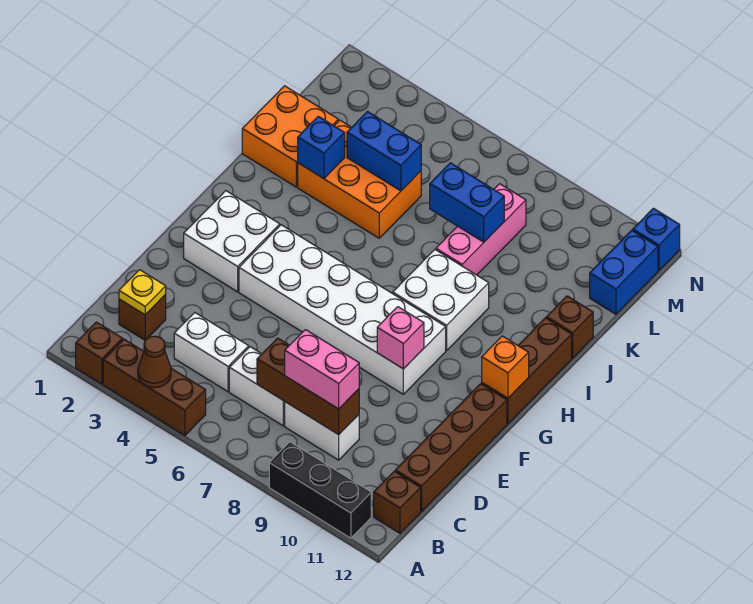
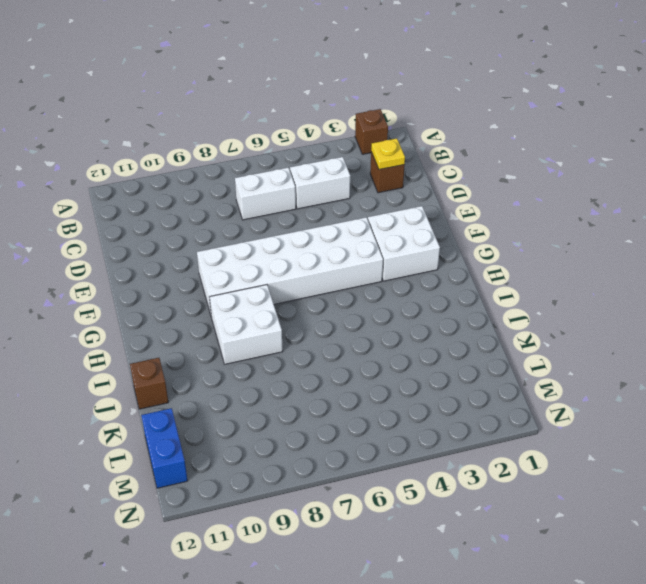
none -> brown brick A3:A5 level 1
none -> black brick A9:A11 level 1
none -> brown brick B12 level 1

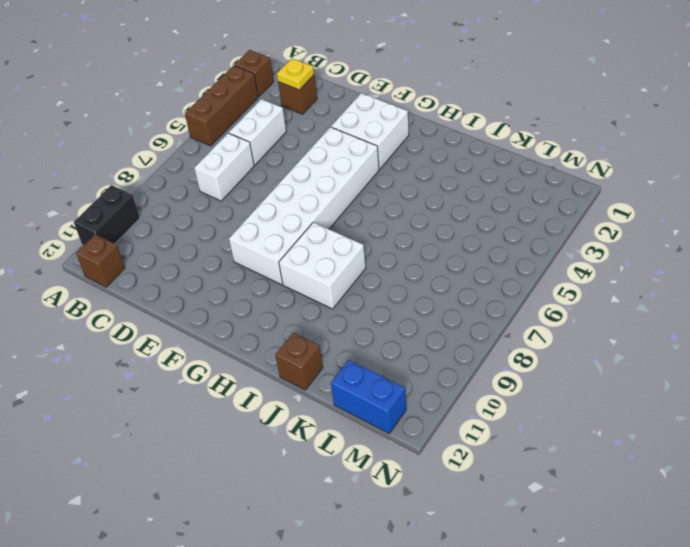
black brick A10:A11 level 1 -> black brick A9:A11 level 1
none -> white brick C8:C9 level 1
none -> brown brick C12:F12 level 1
none -> brown brick G12:I12 level 1

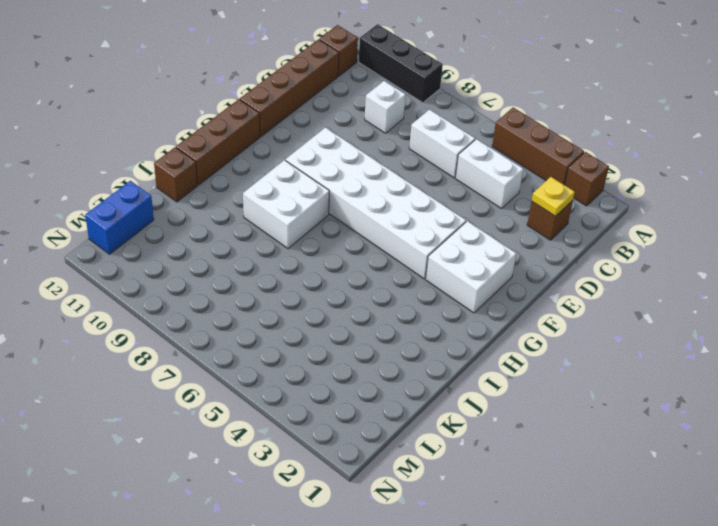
white brick C9 level 1 -> white brick C8:C9 level 1
none -> orange brick J1:K2 level 1
none -> orange brick J3:K5 level 1
none -> pink brick J8:L8 level 1

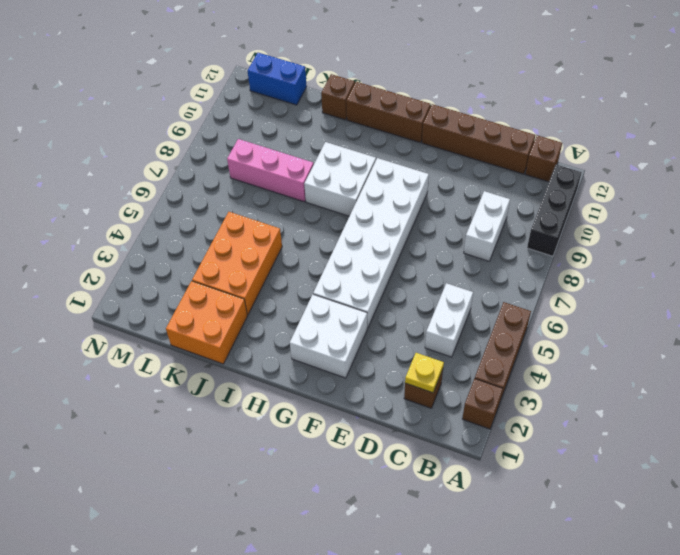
none -> white brick C6:C7 level 1
none -> blue brick N12 level 1
none -> brown cone A4 level 2

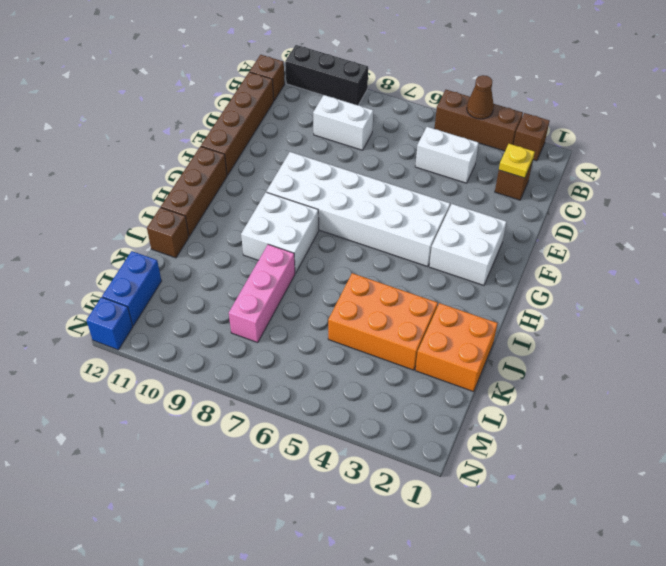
none -> white brick C6:C7 level 1
none -> brown brick C7:C9 level 2
none -> pink brick F9 level 2

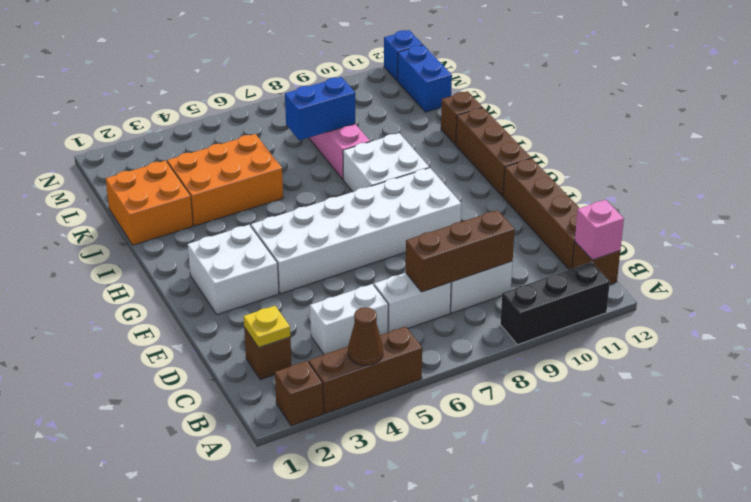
pink brick B12 level 2 -> pink brick F9 level 2
none -> orange brick G12 level 2
none -> blue brick J3 level 2
none -> blue brick K4:K5 level 2

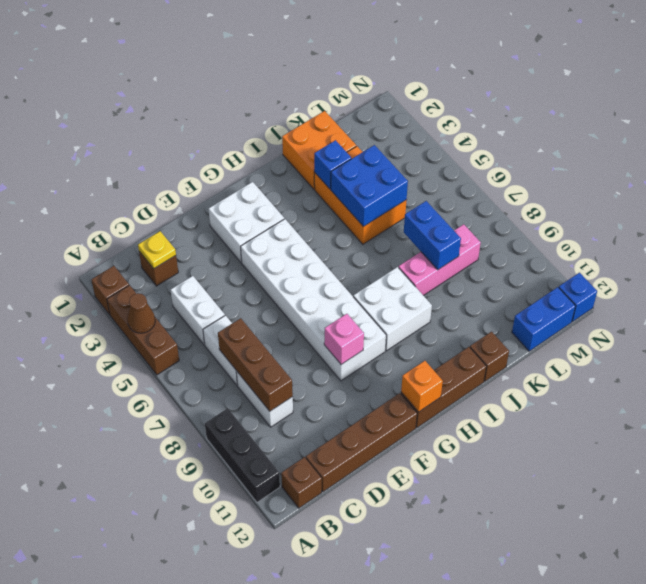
blue brick J4:K5 level 2 -> blue brick K4:K5 level 2
none -> pink brick C8:C9 level 3

